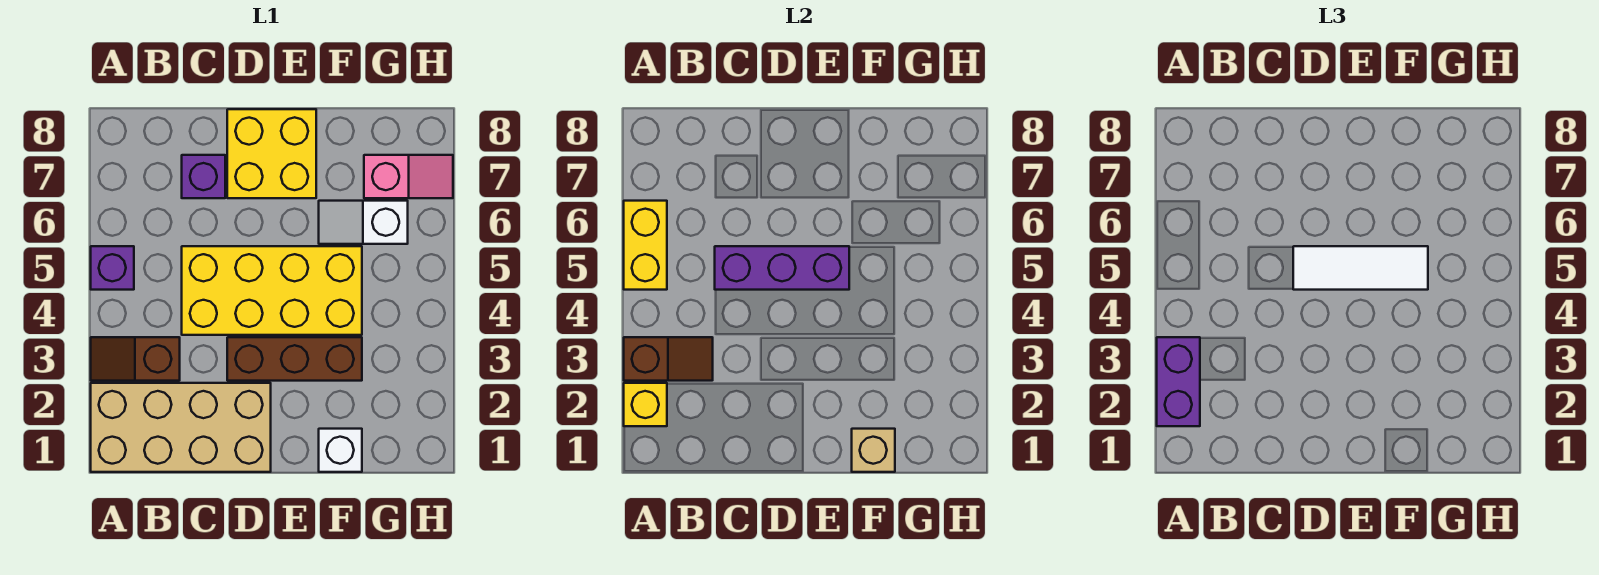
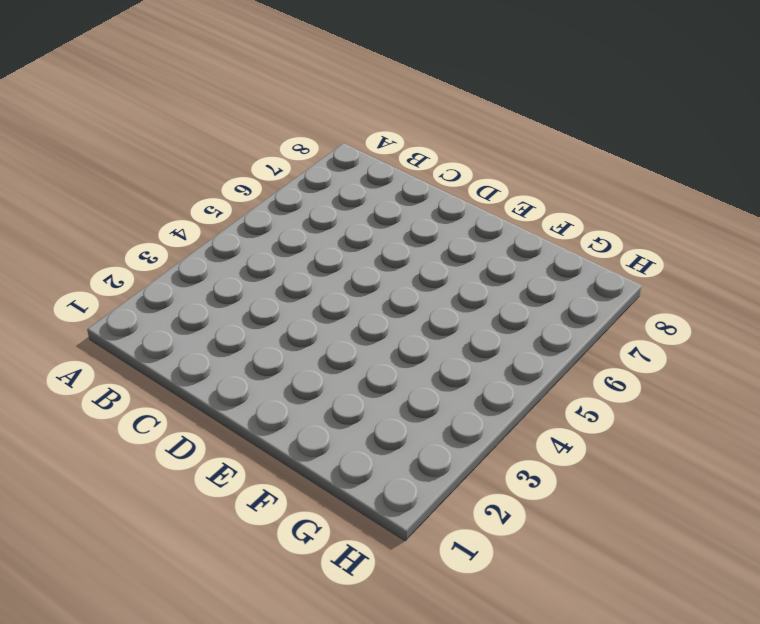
none -> tan brick A1:D2 level 1
none -> brown slope A3:B3 level 1 top B
none -> purple brick A5 level 1

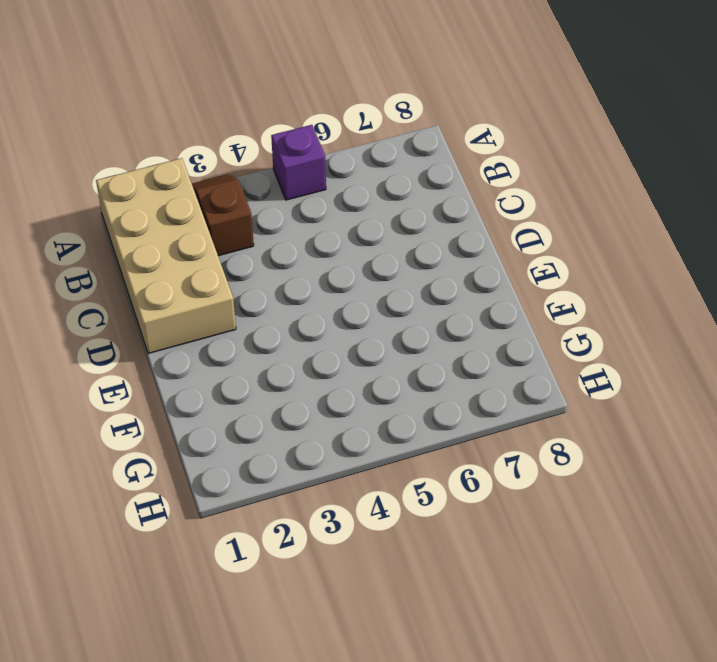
none -> yellow brick C4:F5 level 1
none -> purple brick C7 level 1
none -> brown brick D3:F3 level 1

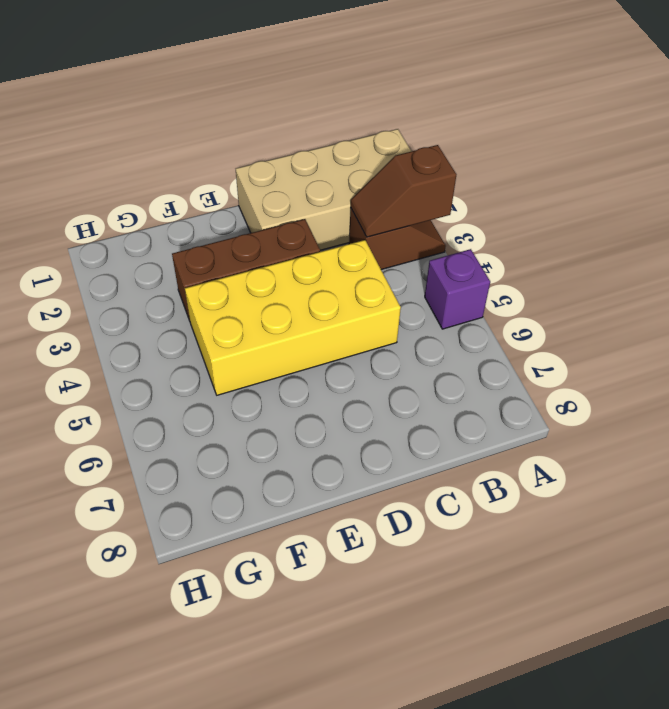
none -> purple brick C7 level 1
none -> yellow brick D7:E8 level 1
none -> white brick F1 level 1

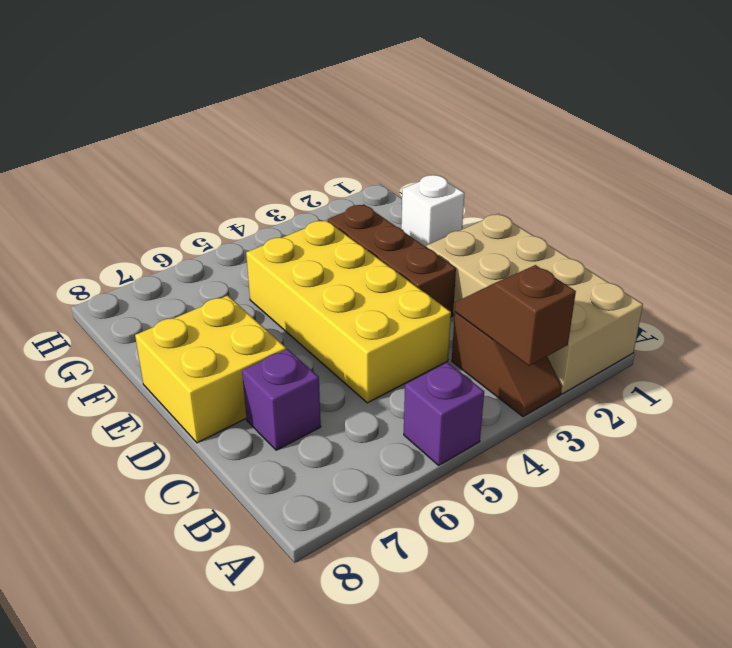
none -> white slope F6:G6 level 1 top G
none -> pink slope G7:H7 level 1 top G
none -> yellow brick A2 level 2

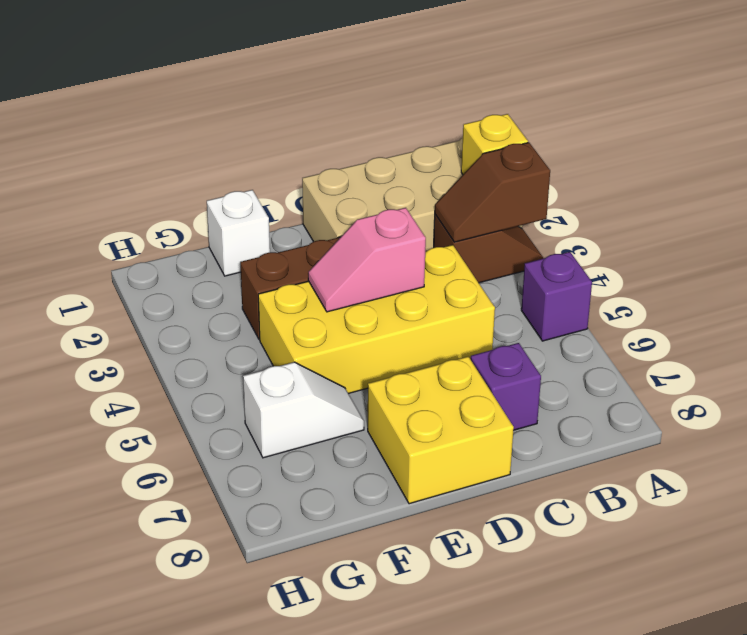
pink slope D4:E4 level 2 top D -> pink slope G7:H7 level 1 top G
none -> yellow brick A5:A6 level 2
none -> purple brick C5:E5 level 2
none -> tan brick F1 level 2

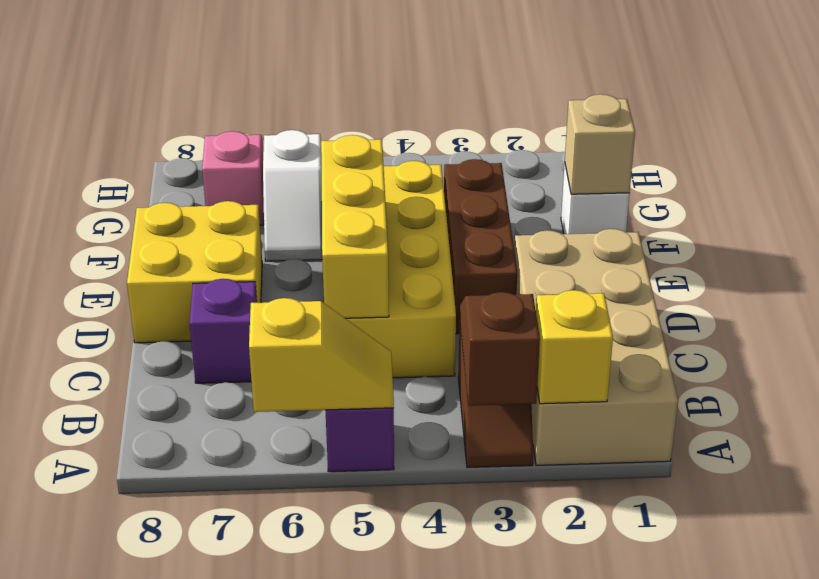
yellow slope A5:A6 level 2 top 6 -> yellow brick A5:A6 level 2
yellow brick C5:E5 level 2 -> purple brick C5:E5 level 2
none -> purple brick A2:A3 level 3
none -> white tile D5:F5 level 3

